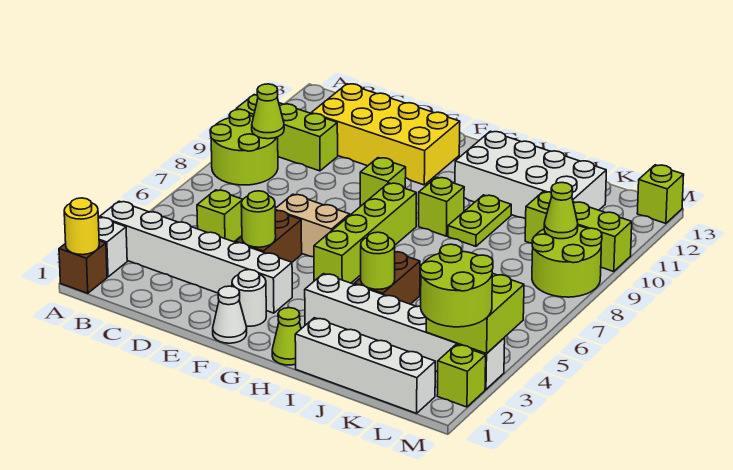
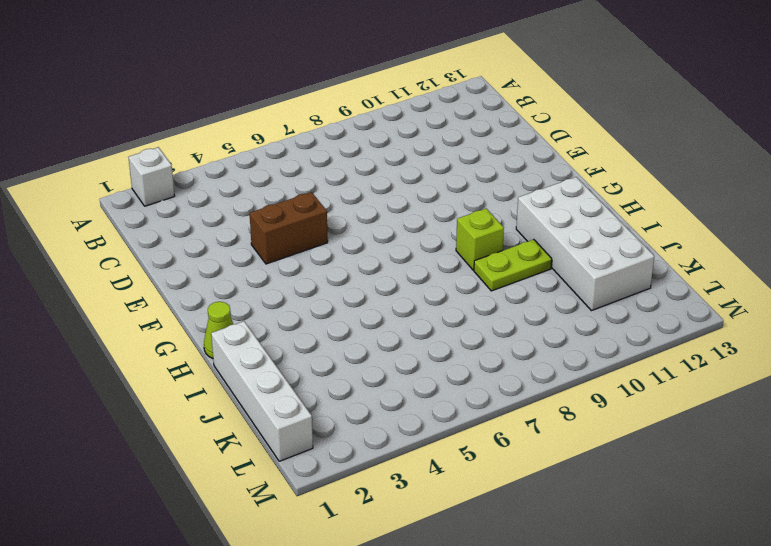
none -> brown brick A1 level 1
none -> white brick A3:F3 level 1
none -> lime round brick A8:B9 level 1
none -> lime brick A10:C10 level 1

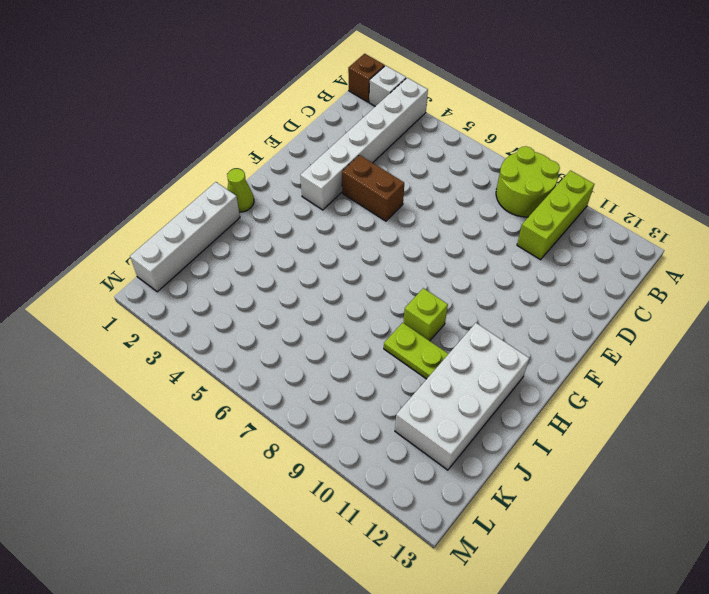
none -> lime brick C5 level 1
none -> yellow brick C11:F12 level 1
none -> tan brick E6:F6 level 1
none -> white cone F1 level 1

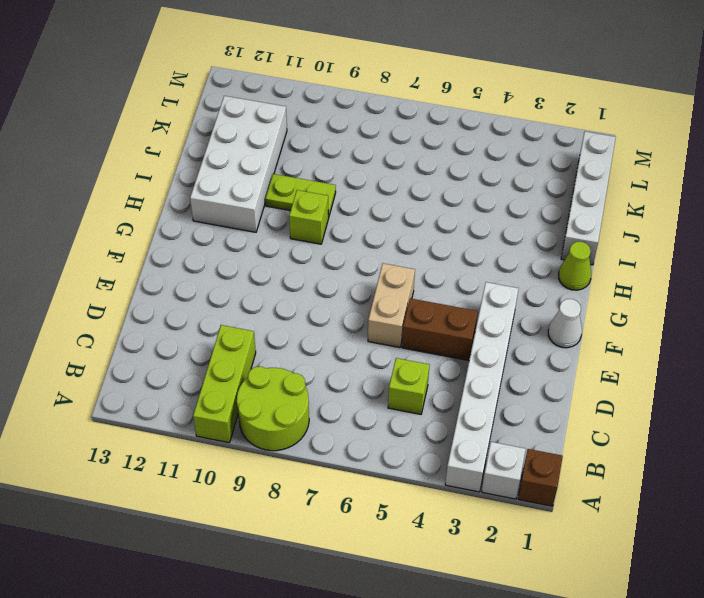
none -> yellow brick C11:F12 level 1
none -> white round brick F2 level 1
none -> lime brick F9 level 1
none -> lime brick G5:G8 level 1

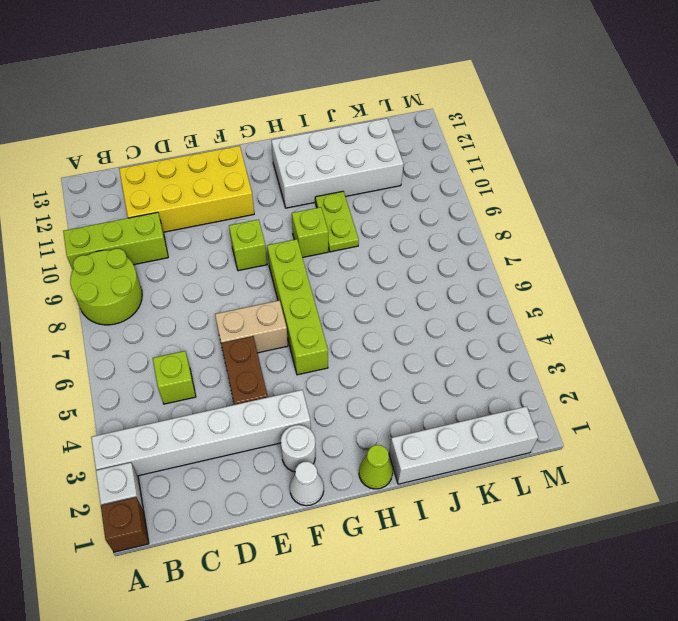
none -> white brick H3:M3 level 1
none -> brown brick I4:I5 level 1
none -> lime brick K10:M10 level 1
none -> lime round brick L8:M9 level 1

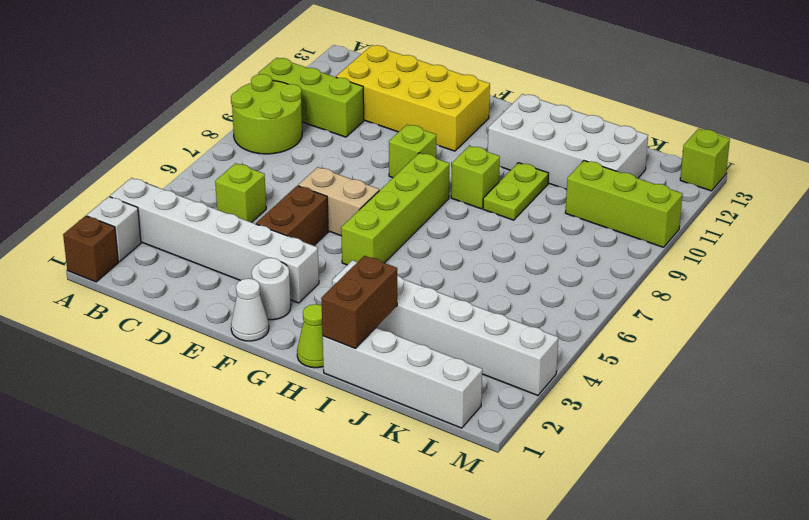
brown brick I1:I2 level 2 -> brown brick I4:I5 level 1
none -> lime round brick L8:M9 level 1
none -> lime brick M2 level 1
none -> yellow round brick A1 level 2
none -> lime cone B9 level 2

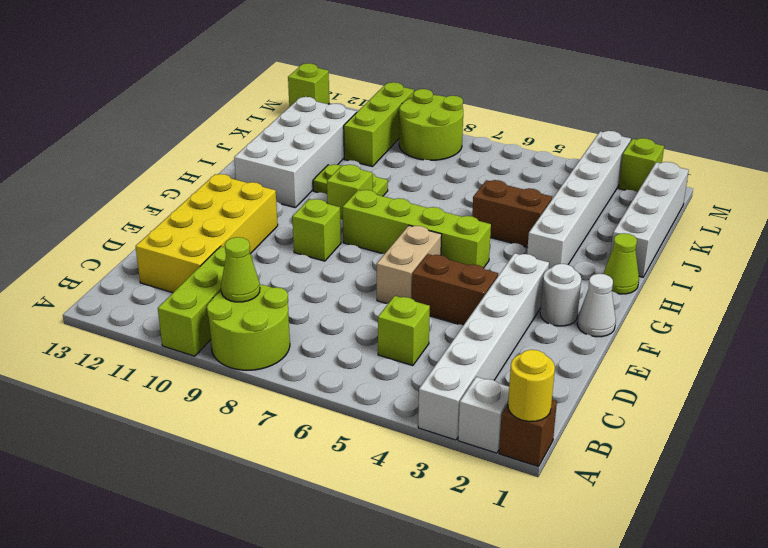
none -> lime round brick E4 level 2
none -> lime round brick I4 level 2
none -> lime brick L3:M4 level 2
none -> lime cone L9 level 2

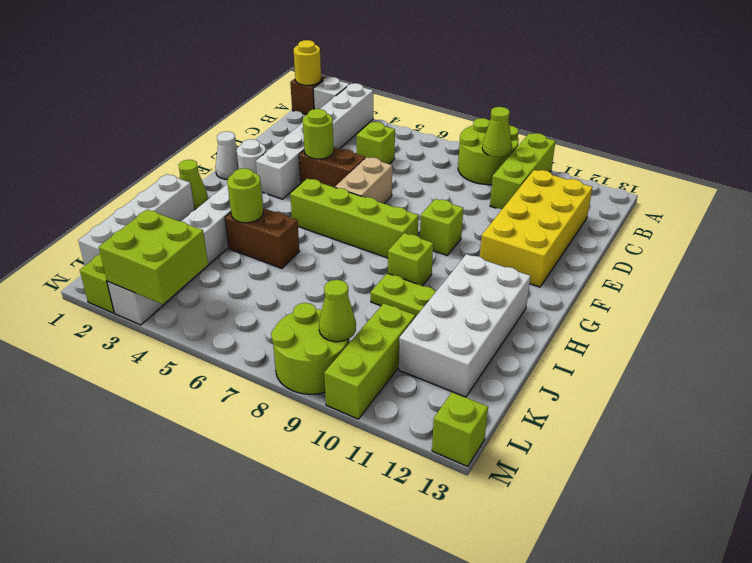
none -> lime round brick L2:M3 level 3

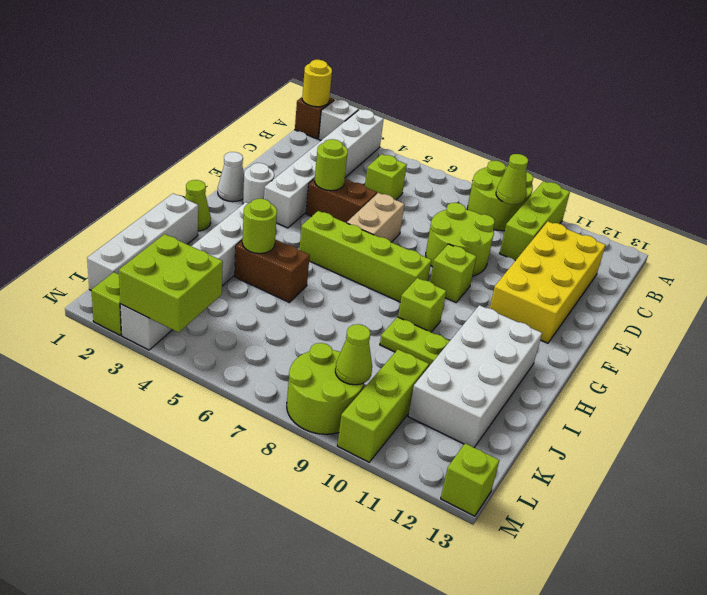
lime round brick D8:E9 level 1 -> lime round brick L2:M3 level 3

